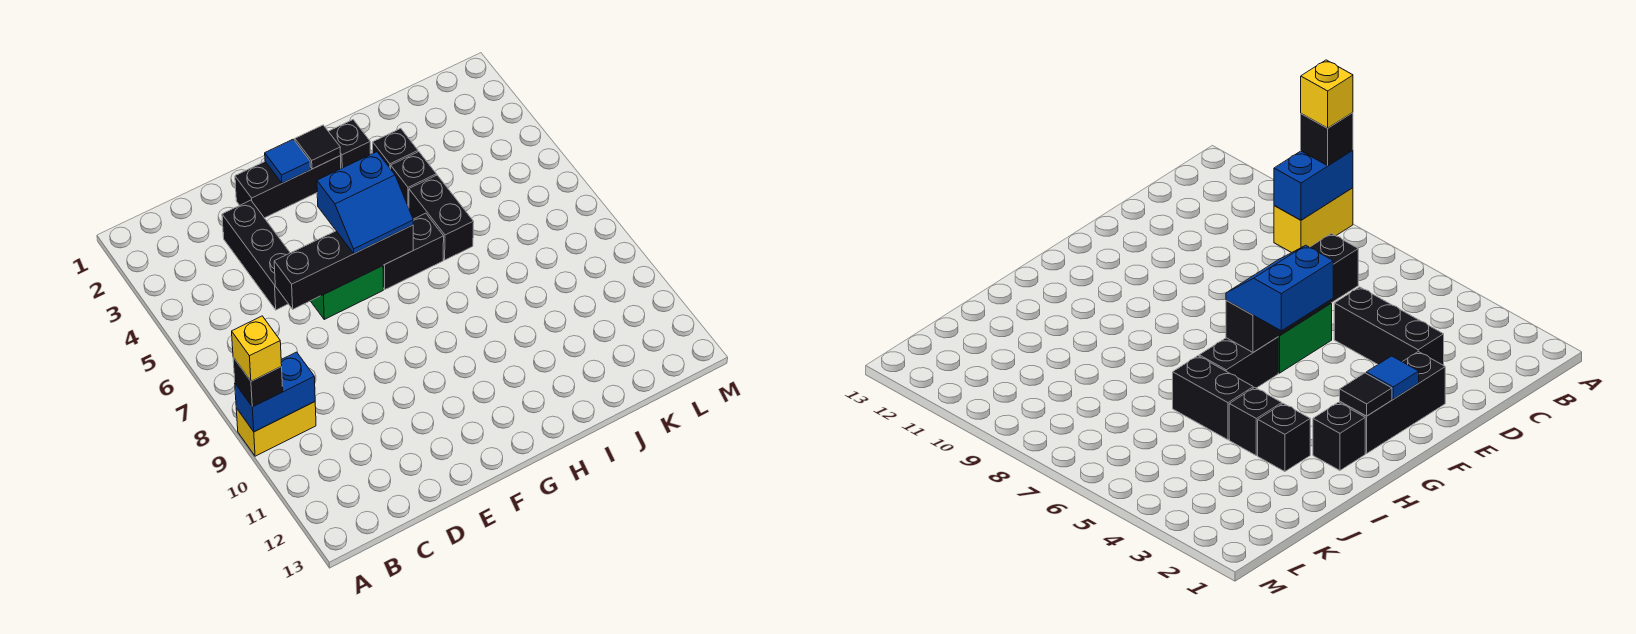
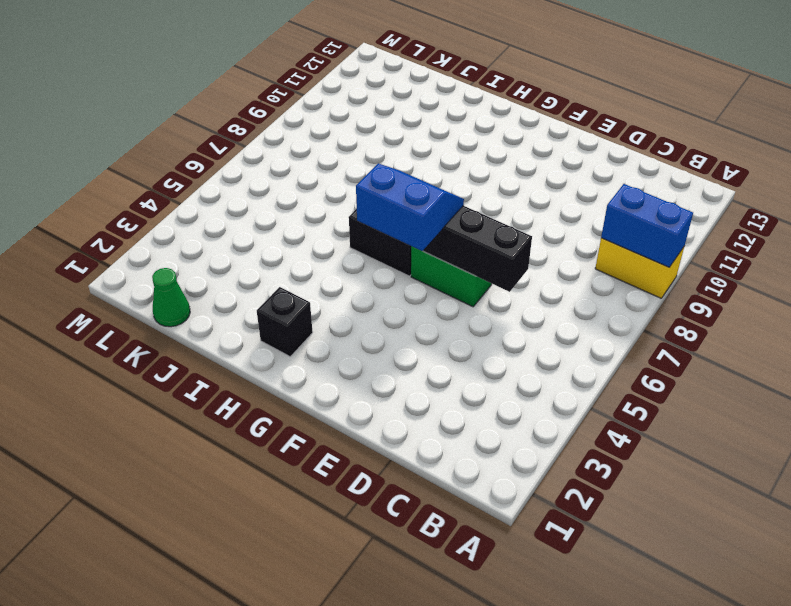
green cone K1 level 1 -> none
none -> black brick D3:D5 level 1
none -> black brick E2:G2 level 1
none -> black brick I3 level 1

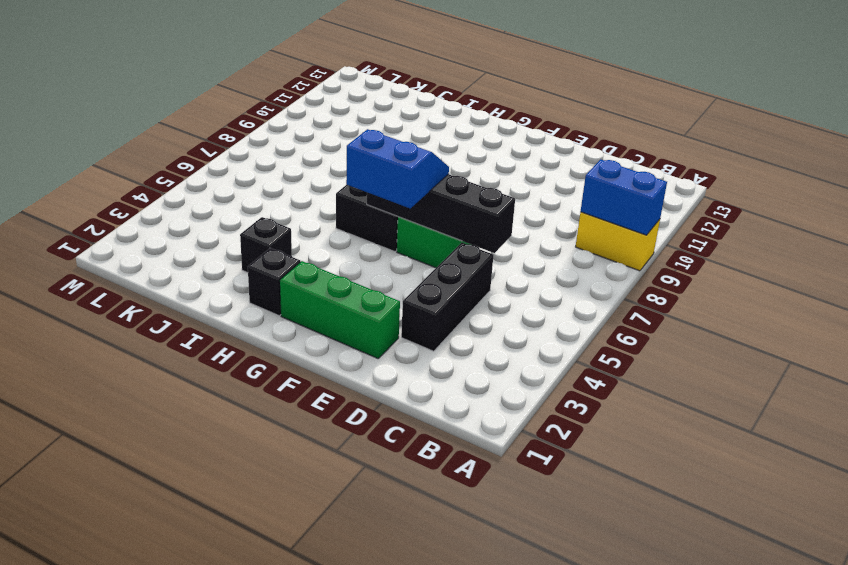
green brick E2:G2 level 1 -> black brick E2:G2 level 1
none -> black brick I4 level 1
none -> black brick I5:I6 level 1
none -> blue tile F2 level 2

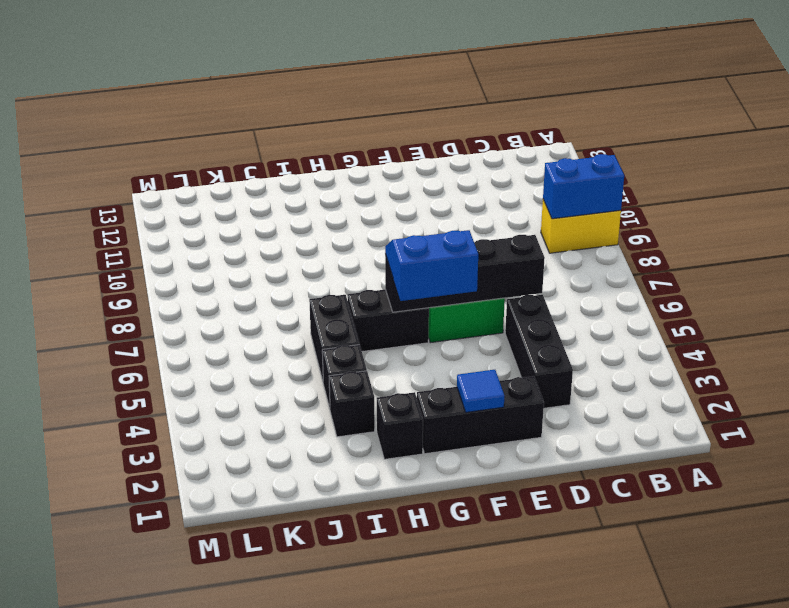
none -> black tile G2 level 2
none -> black brick A9 level 3
none -> yellow brick A9 level 4

